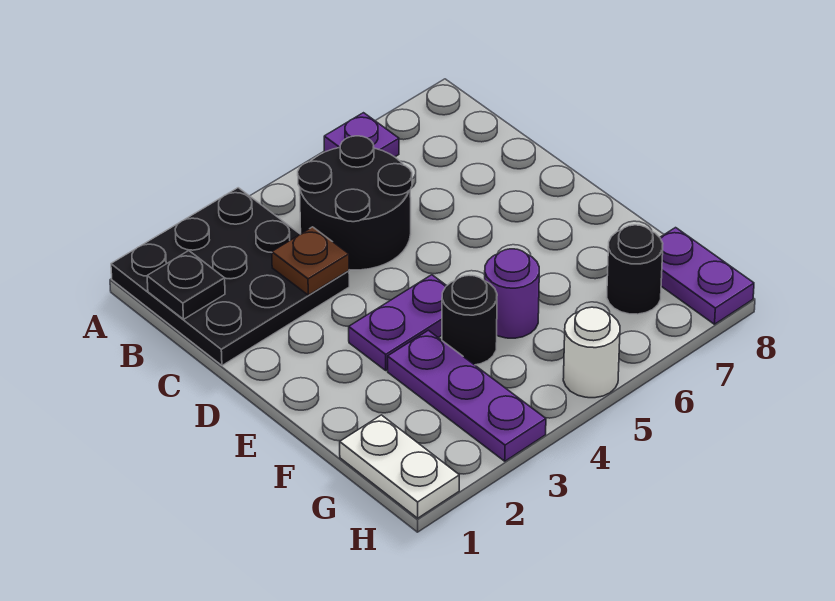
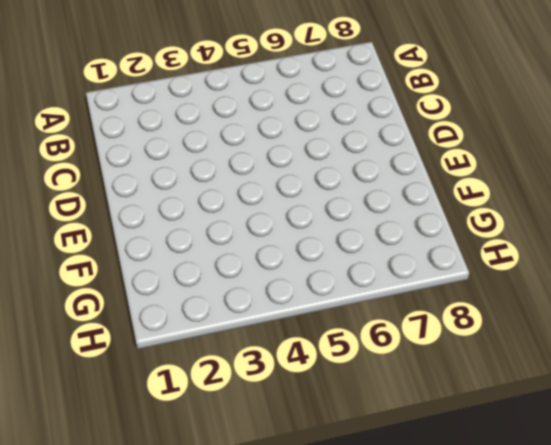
none -> black plate A1:C3 level 1
none -> purple plate A6 level 1
none -> black round brick B4:C5 level 1

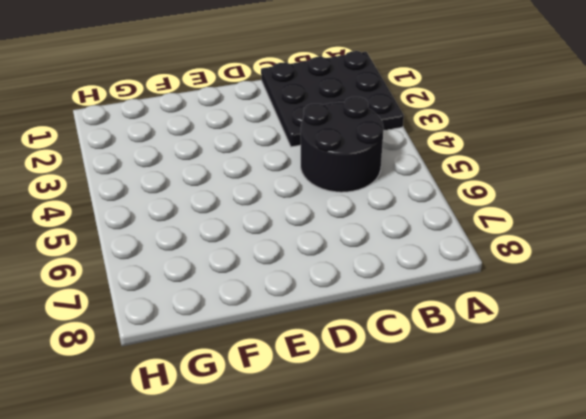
none -> purple plate A6 level 1
none -> purple plate E3:E4 level 1
none -> purple plate F3:H3 level 1

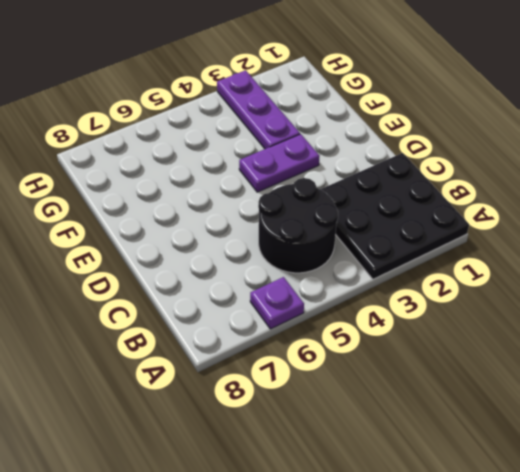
none -> black round brick F4 level 1
none -> purple round brick F5 level 1
none -> white plate G1:H1 level 1

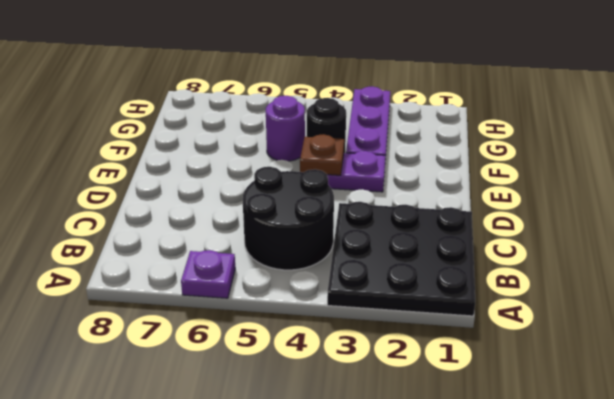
brown plate E4 level 2 -> brown plate C3 level 2
none -> white plate G1:H1 level 1
none -> black round brick G7 level 1
none -> purple plate G8:H8 level 1

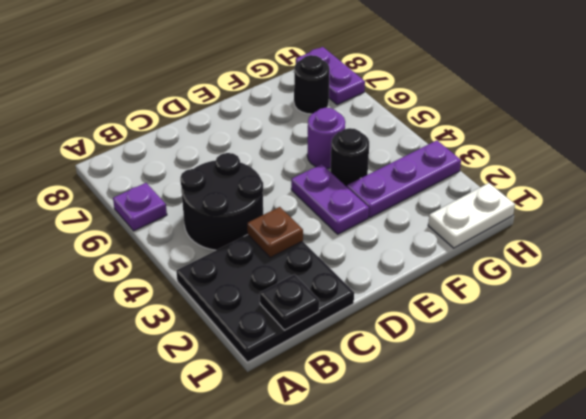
purple plate H7:H8 level 1 -> purple plate G8:H8 level 1
none -> white round brick H5 level 1

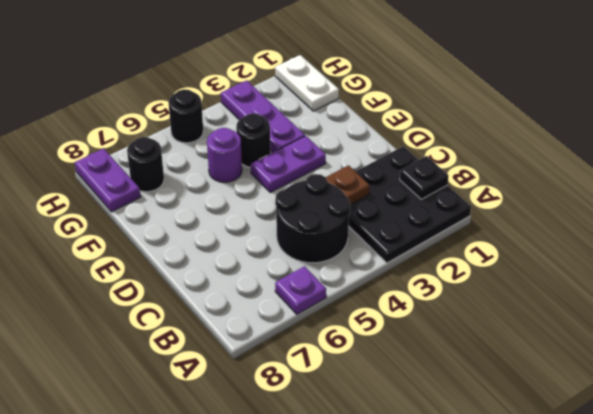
black round brick H5 level 1 -> white round brick H5 level 1

